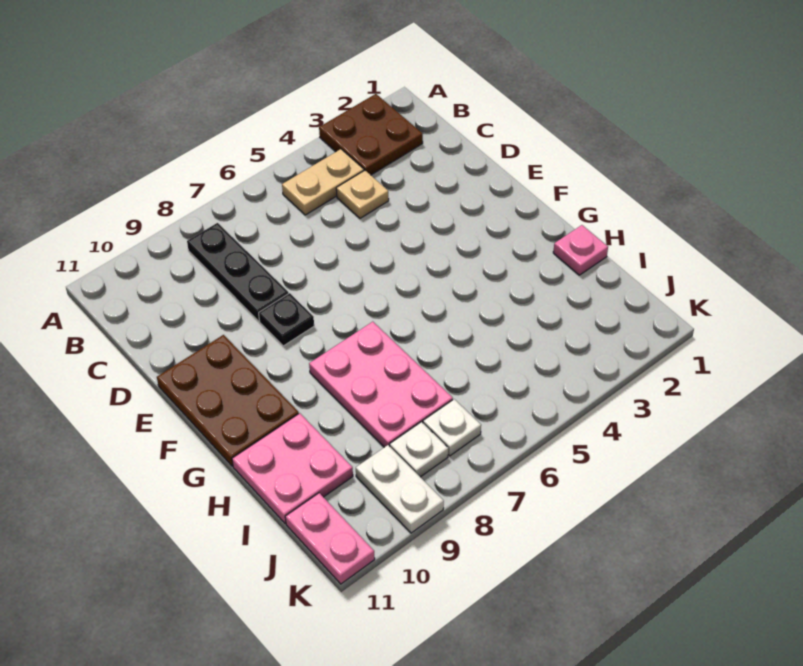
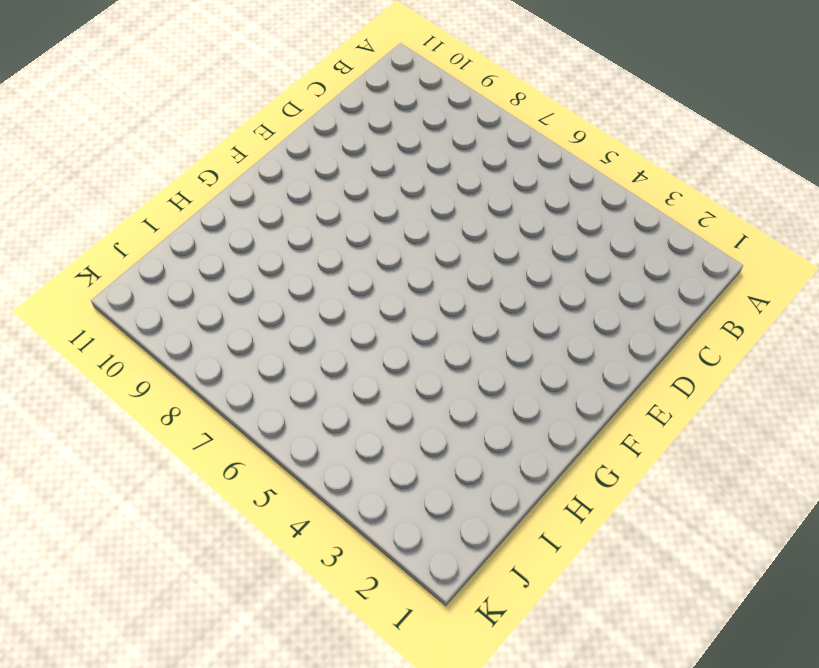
none -> brown plate A2:B3 level 1
none -> tan plate B4:B5 level 1
none -> black plate B8:D8 level 1

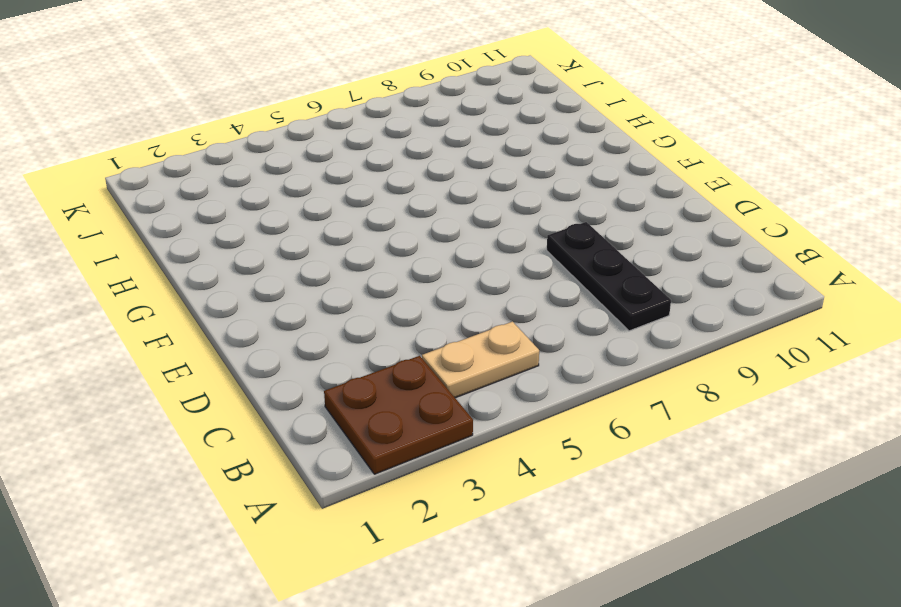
none -> tan plate C4 level 1
none -> black plate E8 level 1
none -> brown plate E10:G11 level 1

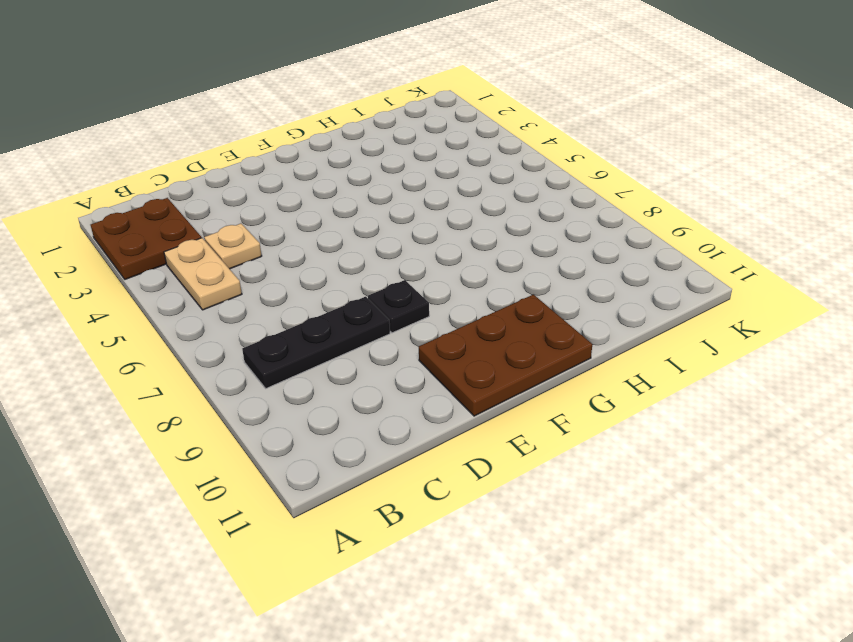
none -> pink plate G7:I8 level 1
none -> pink plate H1 level 1
none -> pink plate H10:I11 level 1

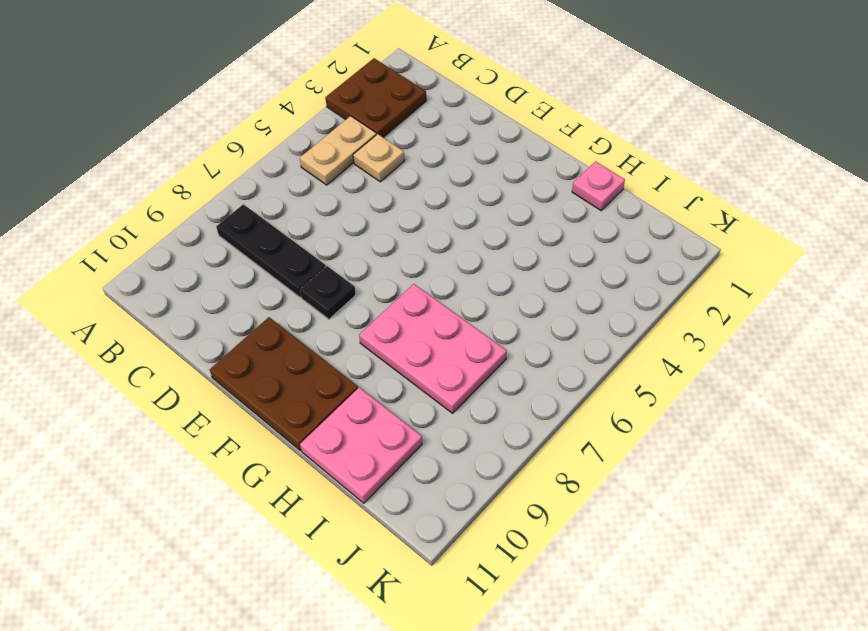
none -> white plate J7 level 1
none -> white plate J8 level 1
none -> white plate J9:K9 level 1

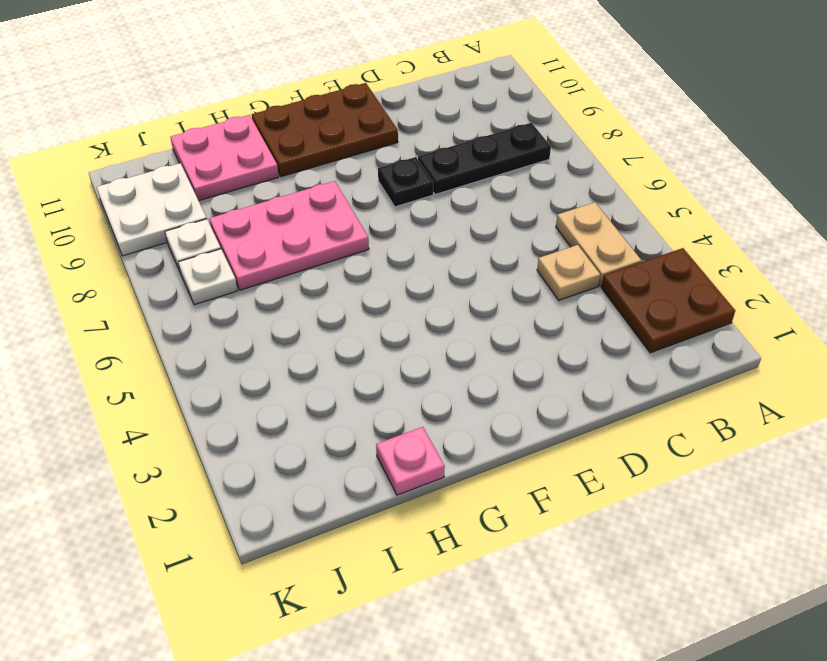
white plate J9:K10 level 1 -> white plate J9:K9 level 1
none -> pink plate J11:K11 level 1

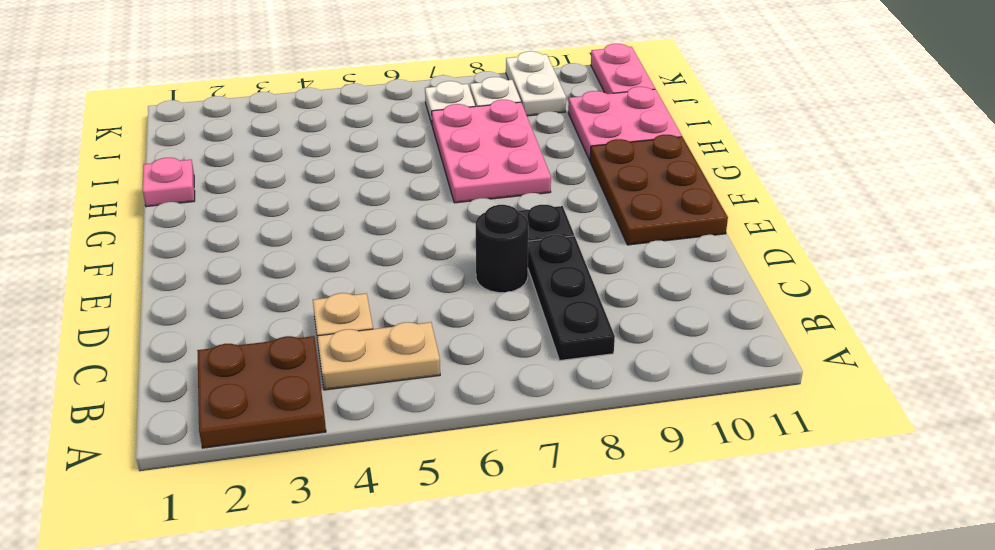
black round brick D7 level 1 -> none

